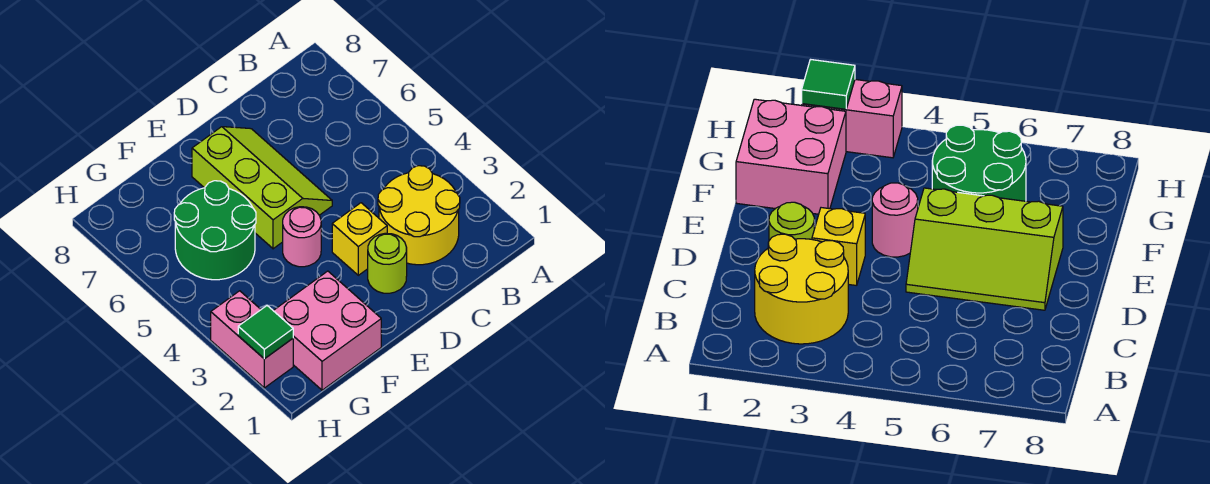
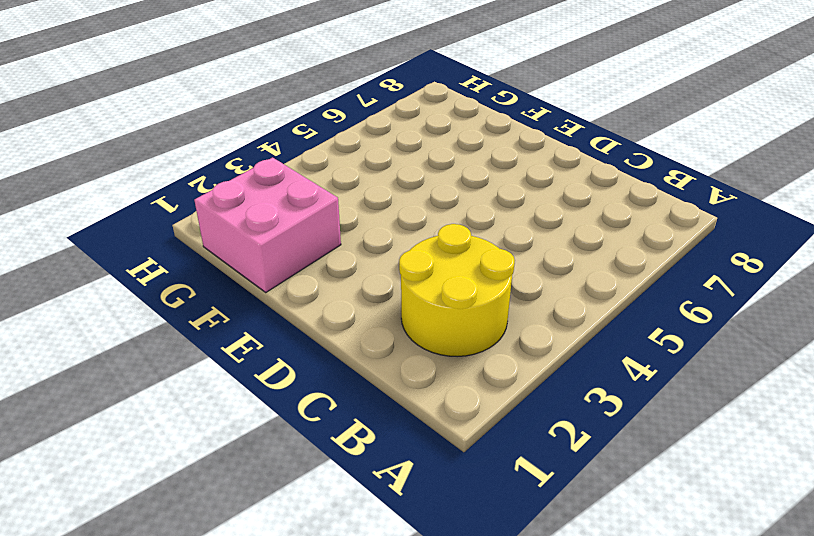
none -> lime round brick D2 level 1
none -> yellow brick D3 level 1

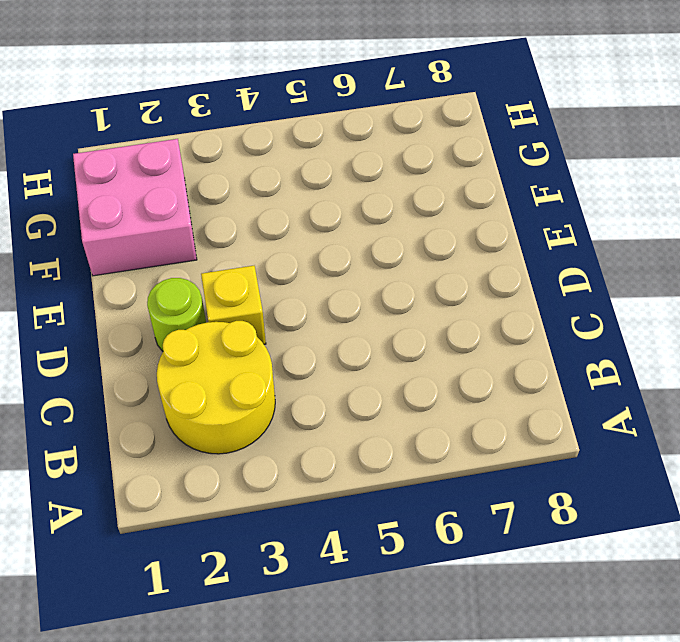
none -> lime slope D5:E7 level 1 top E
none -> pink round brick E4 level 1

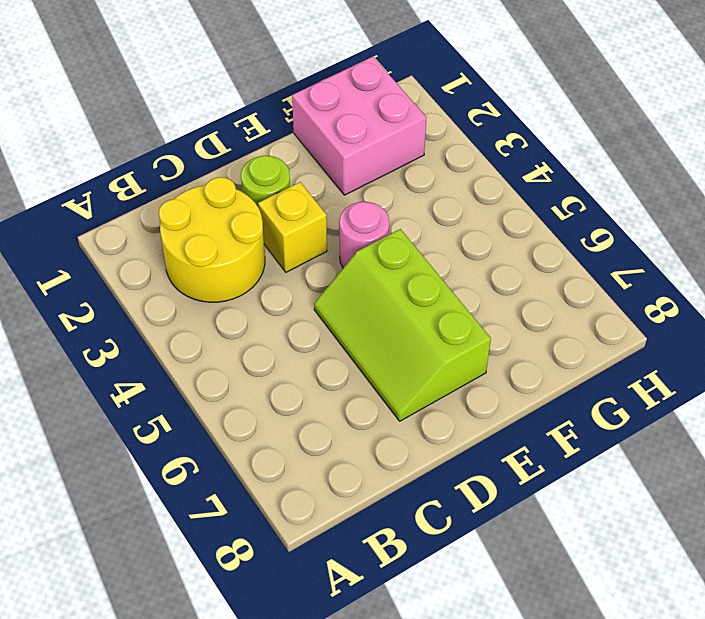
none -> green round brick F5:G6 level 1
none -> pink brick H2:H3 level 1

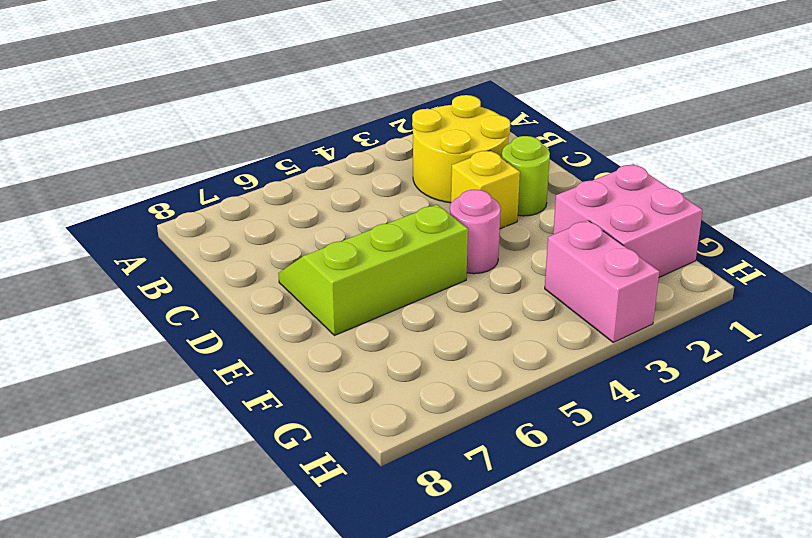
pink brick G3:H3 level 1 -> pink brick H2:H3 level 1
none -> green round brick F5:G6 level 1
none -> green tile H2 level 2

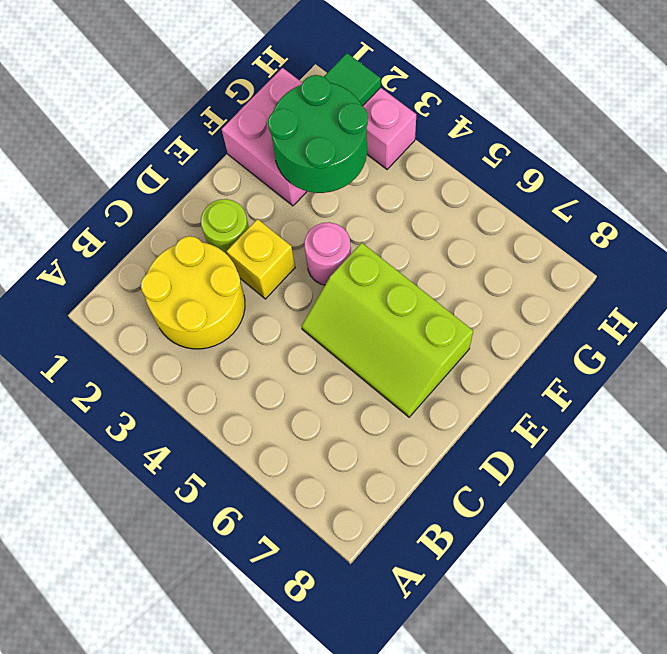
green round brick F2:G3 level 2 -> green round brick F5:G6 level 1

